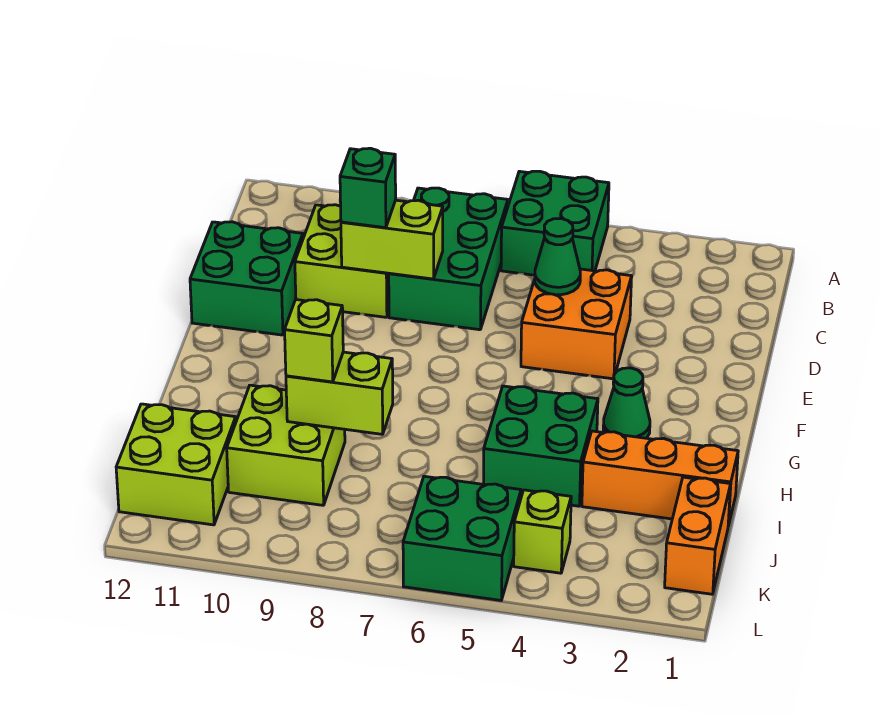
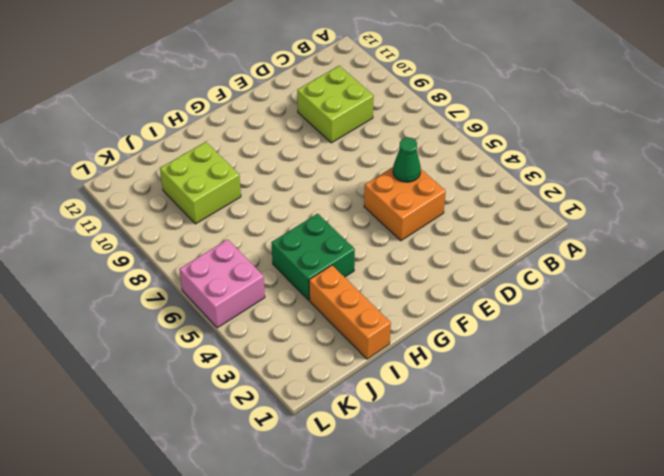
pink brick K5:L6 level 1 -> green brick K5:L6 level 1
none -> green brick A5:B6 level 1
none -> green brick B7:D8 level 1
none -> green brick D11:E12 level 1

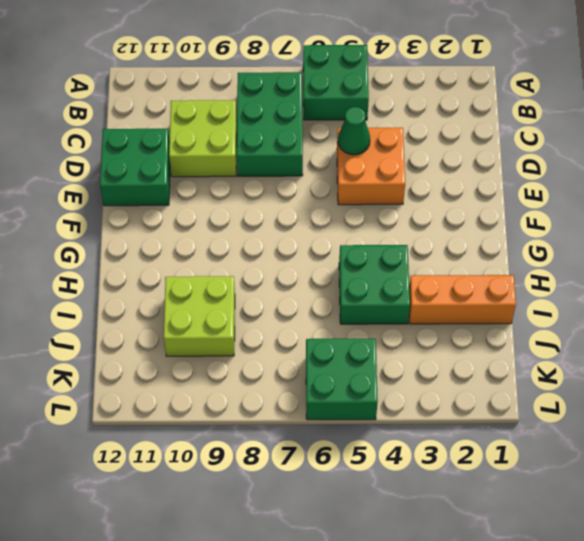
none -> green cone G3 level 1
none -> orange brick J1:K1 level 1
none -> lime brick J11:K12 level 1

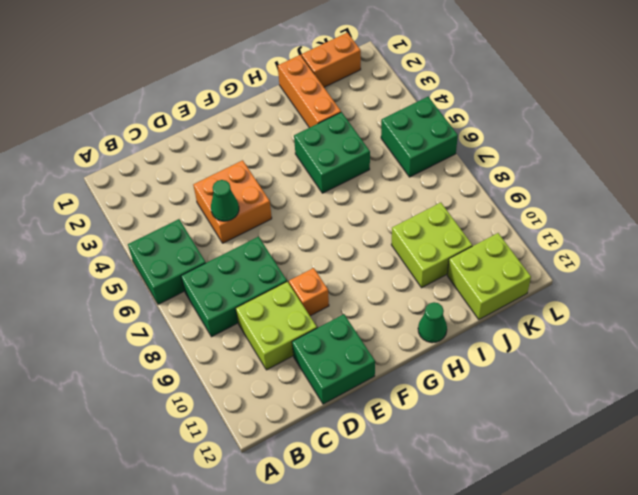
orange brick E9 level 1 -> none
green cone H12 level 1 -> green cone G3 level 1
none -> lime brick K4 level 1
none -> lime brick D8:D9 level 2
none -> lime brick I8:I9 level 2

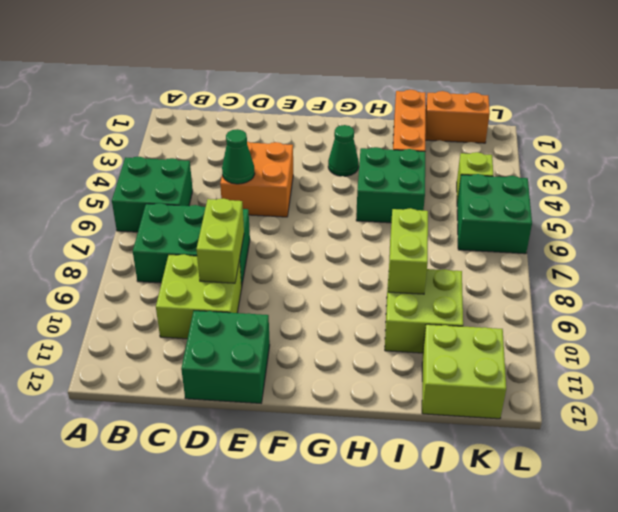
none -> green brick D9 level 3
none -> lime brick I9 level 3

